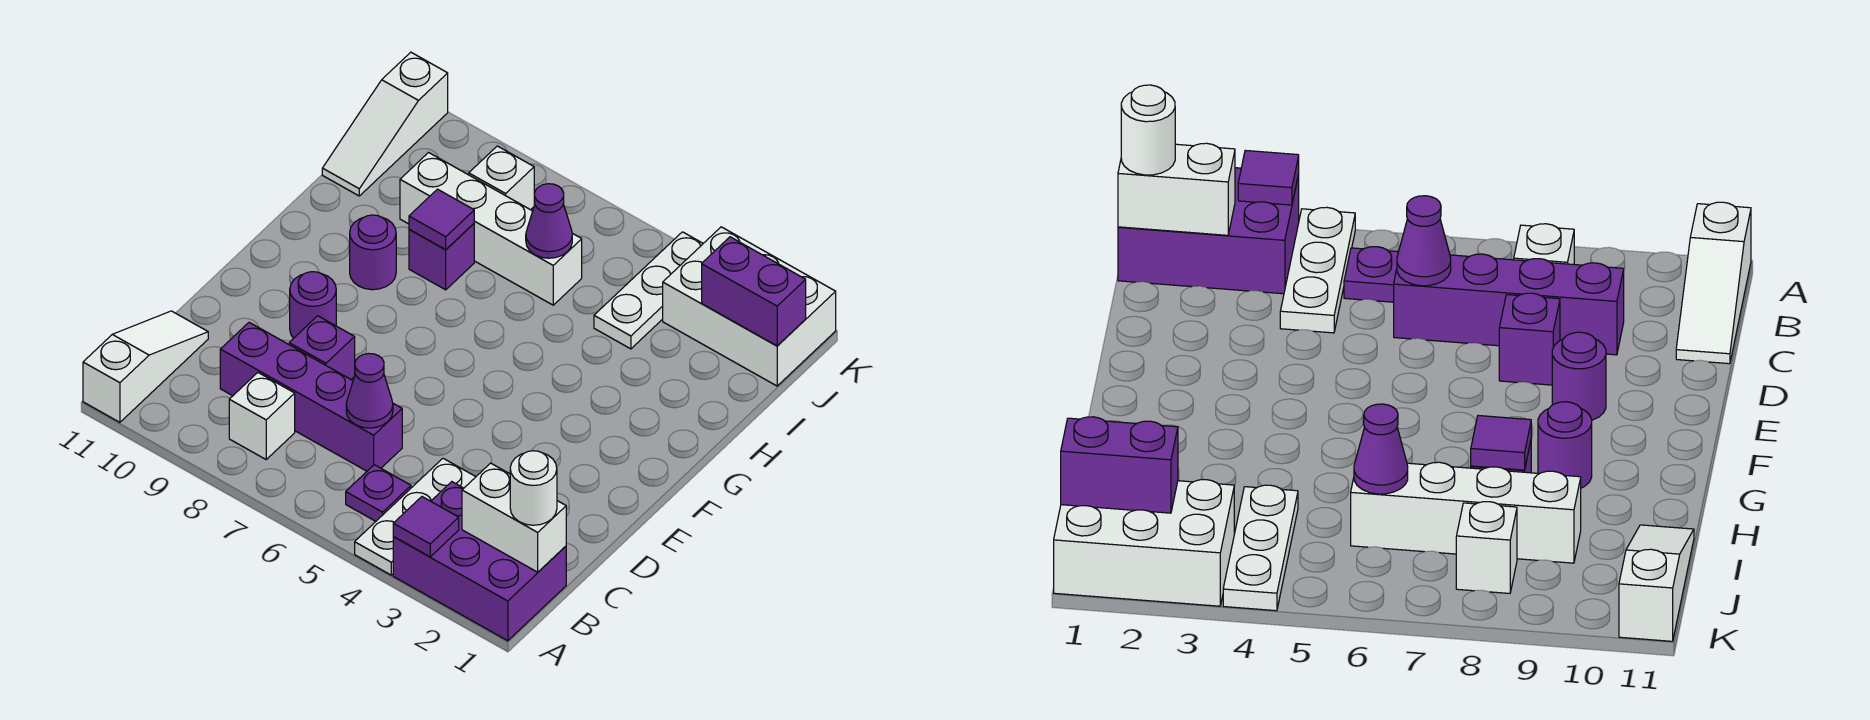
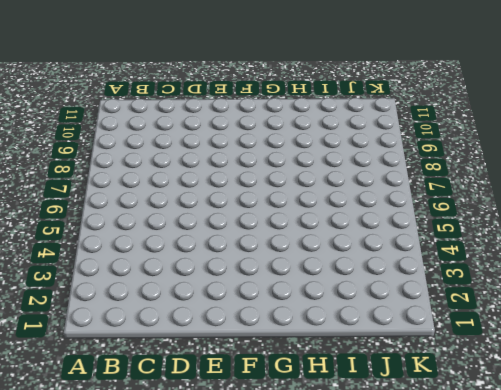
none -> purple brick A1:B3 level 1
none -> white plate A4:C4 level 1
none -> white slope A11:C11 level 1 top A

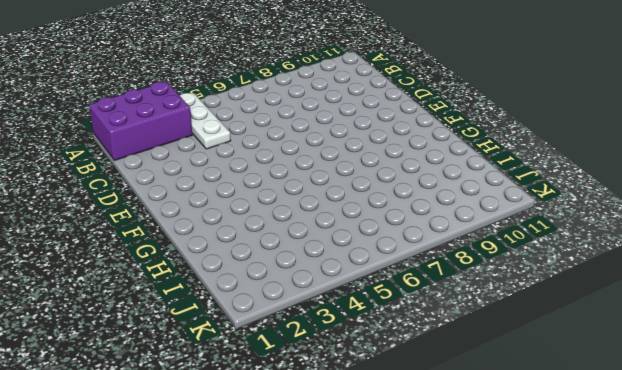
none -> white slope A11:C11 level 1 top A
none -> purple plate B5 level 1
none -> white brick B8 level 1

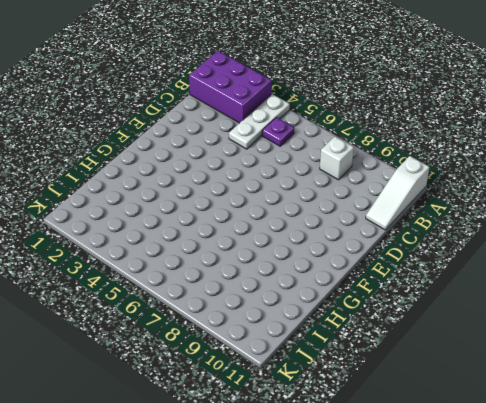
none -> purple brick C6:C9 level 1
none -> purple brick D8 level 1
none -> purple round brick E9 level 1

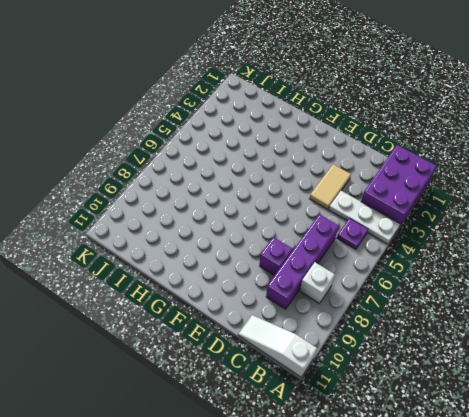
tan tile D3:D4 level 1 -> none
none -> purple round brick E9 level 1
none -> purple round brick G9 level 1
none -> purple brick H8 level 1

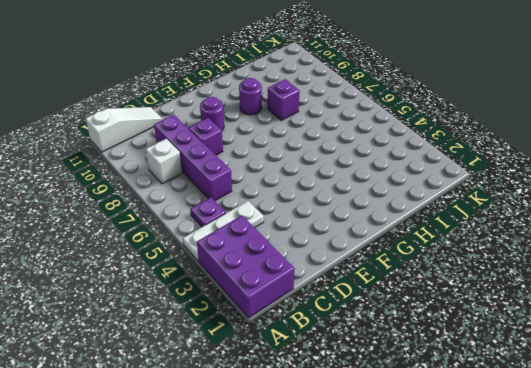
none -> white plate I4:K4 level 1
none -> white brick I6:I9 level 1
none -> white slope I11:K11 level 1 top K

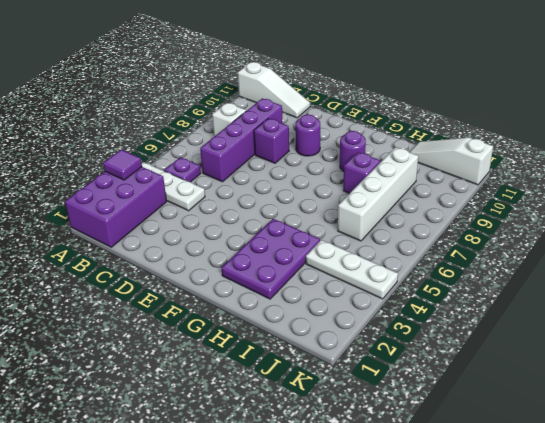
purple plate G2:H4 level 1 -> none
none -> white brick J1:K3 level 1
none -> white brick J8 level 1
none -> white brick B1:B2 level 2

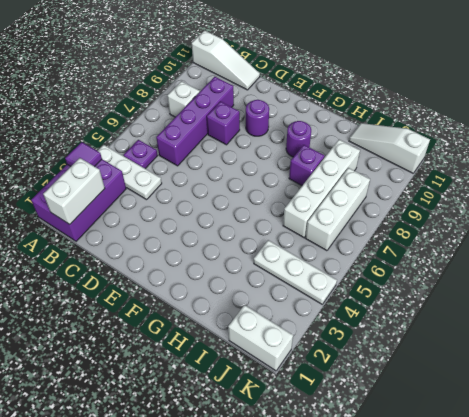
white brick J1:K1 level 1 -> white brick J1:K3 level 1
white brick J6:J8 level 1 -> white brick J8 level 1
none -> purple cone C6 level 2
none -> purple tile H8 level 2
none -> purple cone I6 level 2

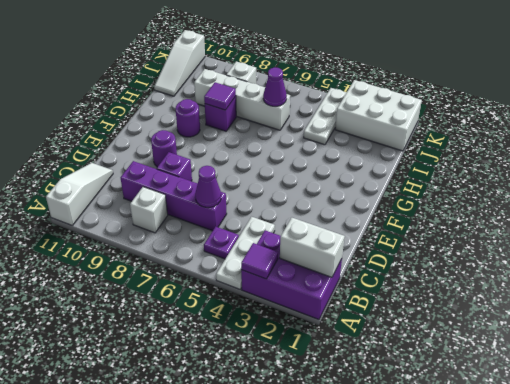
none -> purple brick J1:J2 level 2
none -> white round brick B1 level 3

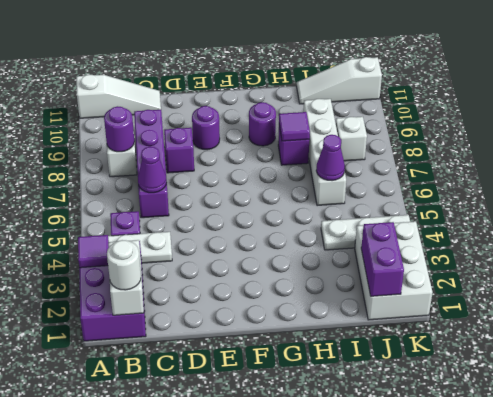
purple round brick B8 level 2 -> none

